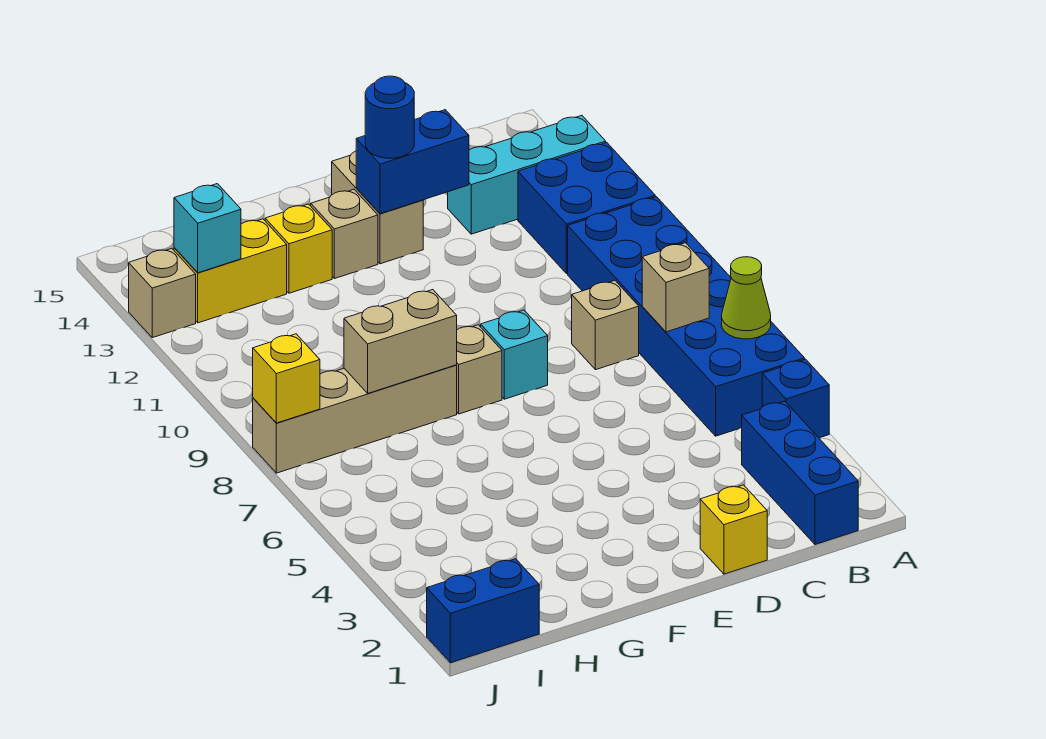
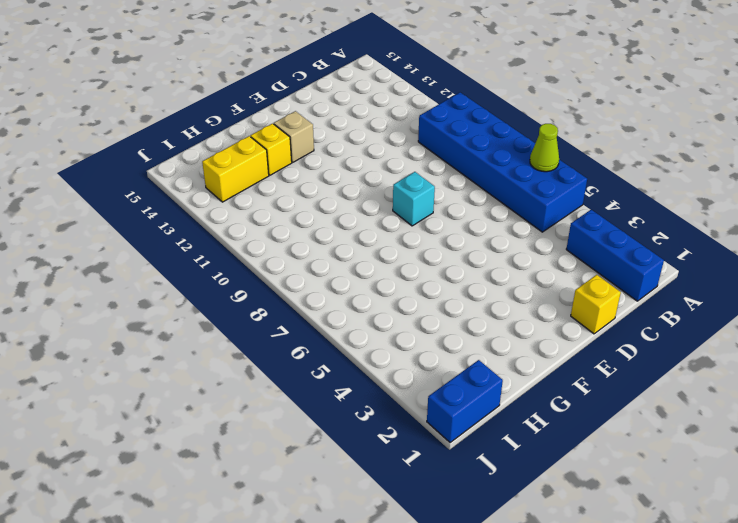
none -> blue brick A4 level 1
none -> blue brick A11:B12 level 1
none -> cyan brick A13:C13 level 1

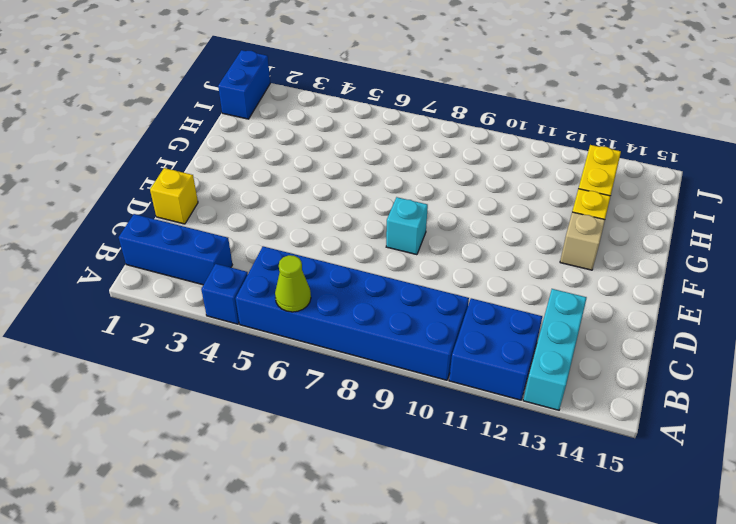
none -> tan brick C8 level 1
none -> tan brick E13:E14 level 1
none -> tan brick F8 level 1

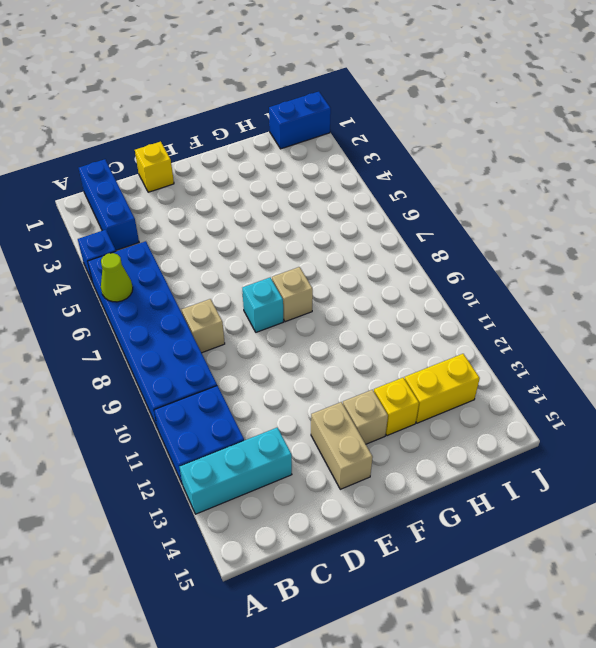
none -> tan brick G8:J8 level 1
none -> tan brick J13 level 1
none -> tan brick B7 level 2

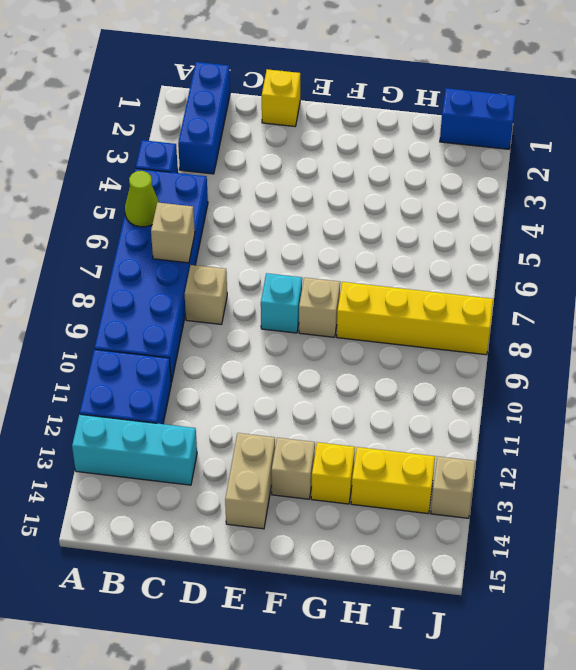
yellow brick G8:J8 level 1 -> tan brick G8:J8 level 1
none -> blue brick D13:E13 level 2
none -> tan brick G8:H8 level 2
none -> cyan brick I13 level 2

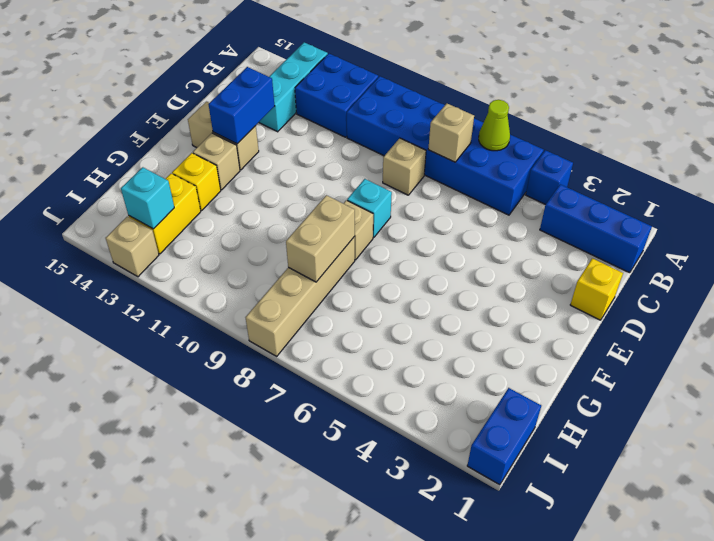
none -> yellow brick J8 level 2
none -> blue round brick E13 level 3

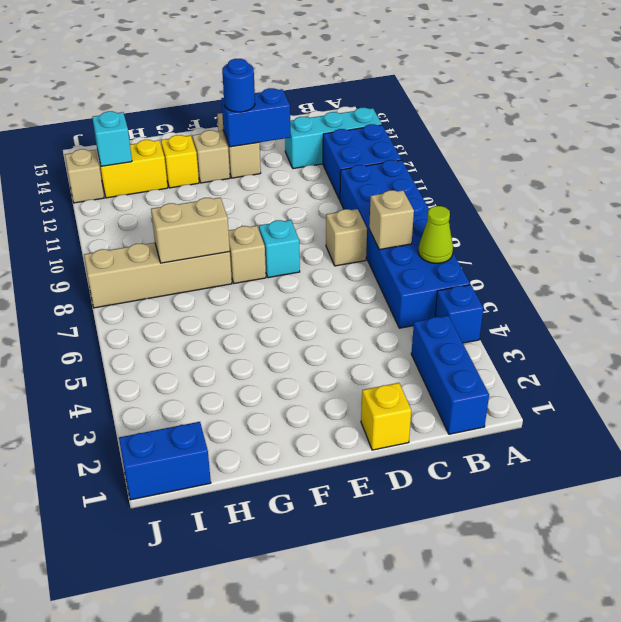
none -> yellow brick J8 level 2

